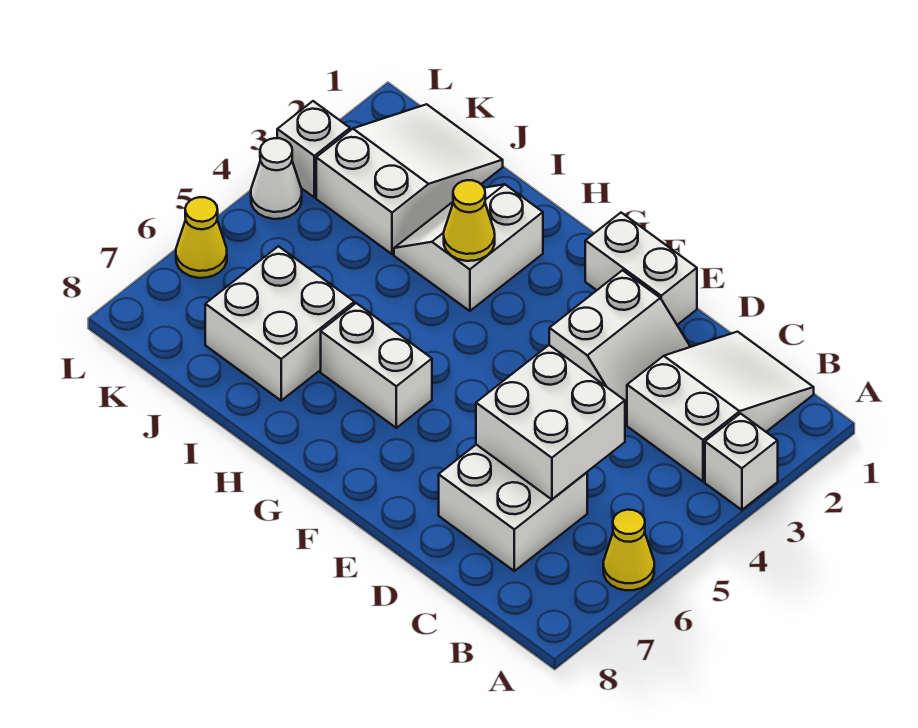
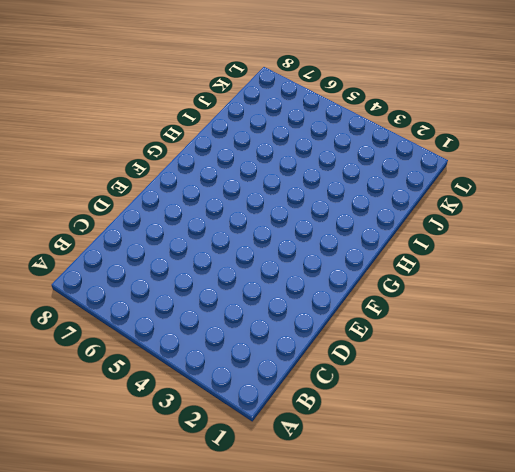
none -> white brick A3 level 1
none -> yellow cone A6 level 1
none -> white slope B1:C3 level 1 top 3

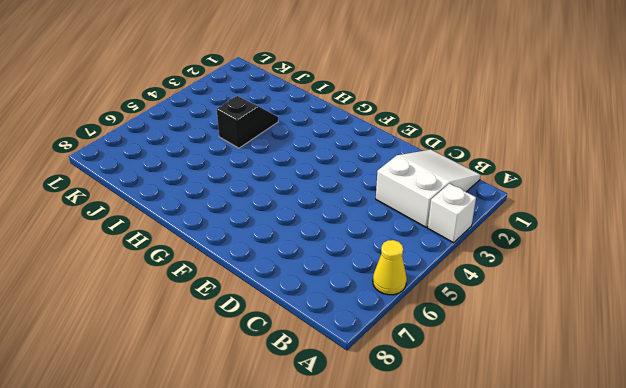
black slope I3:I4 level 1 top 4 -> white slope H2:I3 level 1 top H
none -> white brick C6:D7 level 1
none -> white slope D2:E3 level 1 top E
none -> white brick E1:F1 level 1

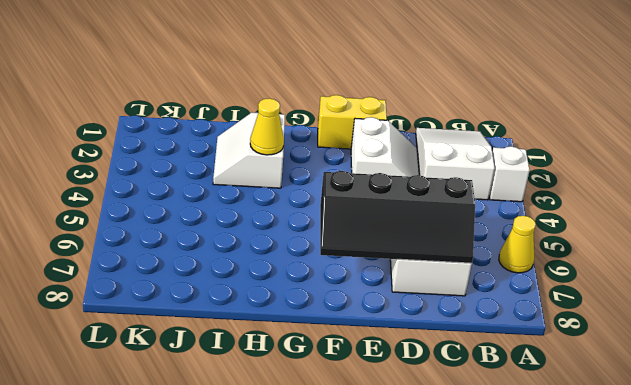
black slope C6:F7 level 2 top 6 -> white brick C5:D6 level 2
yellow brick E1:F1 level 1 -> white brick E1:F1 level 1
none -> white brick G6:H6 level 1
none -> white brick I6:J7 level 1
none -> white slope J1:K3 level 1 top 3

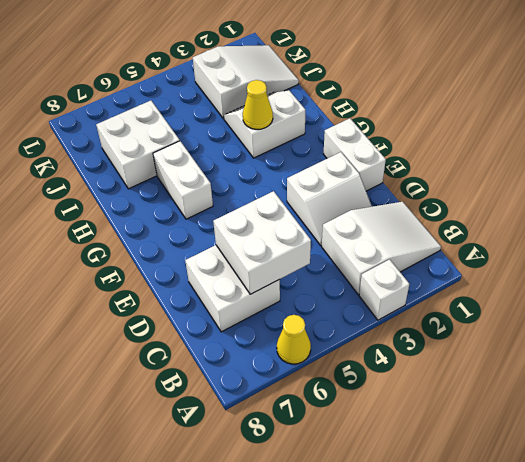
none -> white brick L3 level 1
none -> white cone L4 level 1
none -> yellow cone L6 level 1

